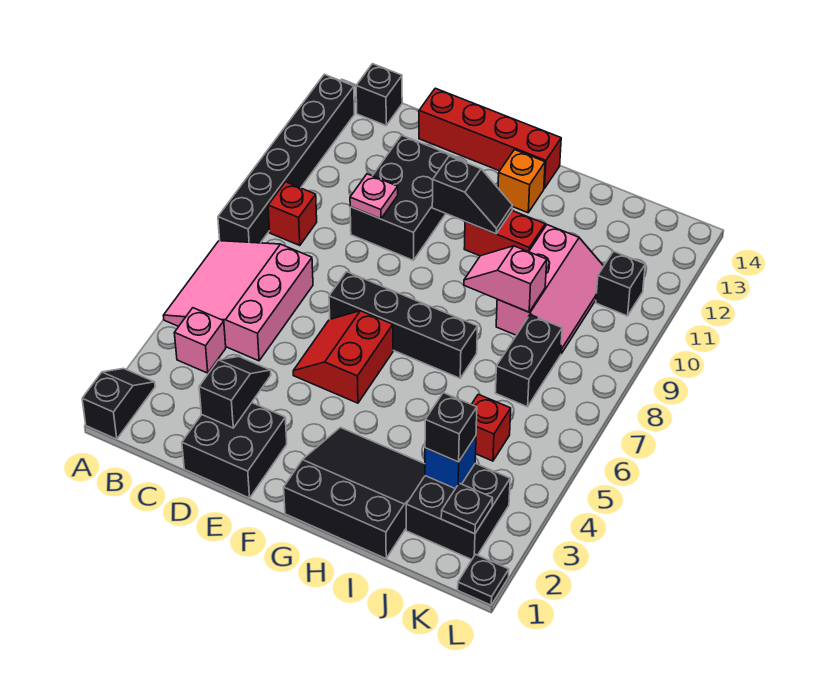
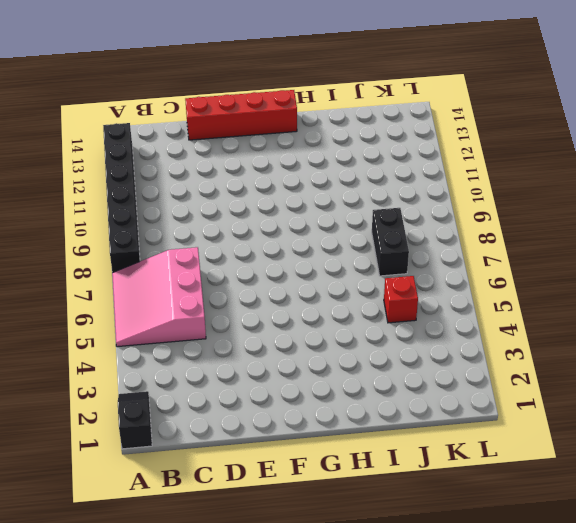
none -> pink brick B4 level 1
none -> red brick B9 level 1
none -> black brick B14 level 1

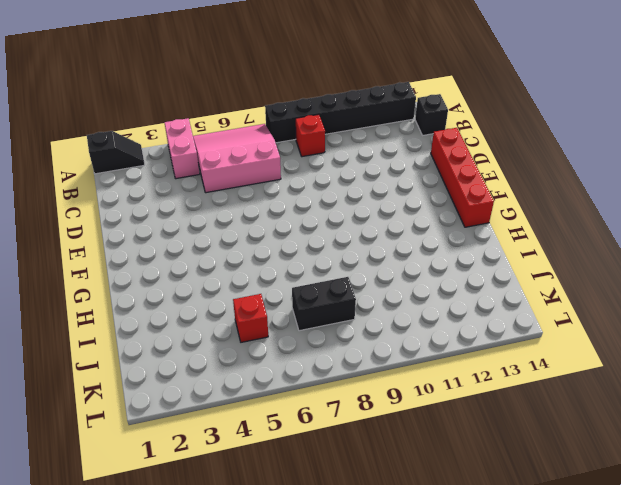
pink brick A4:B4 level 1 -> pink brick B4 level 1
none -> black brick D1:E2 level 1
none -> black brick D10:E12 level 1
none -> red slope E5:F6 level 1 top F

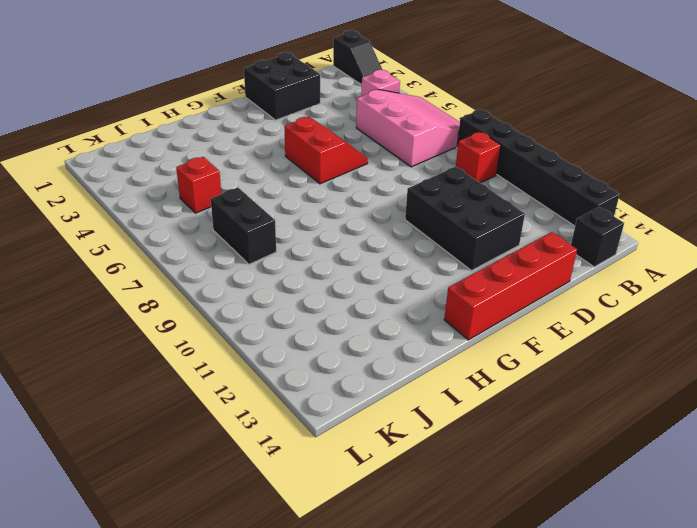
none -> black brick E7:H7 level 1
none -> black slope G1:I3 level 1 top 1
none -> red brick G11:H11 level 1

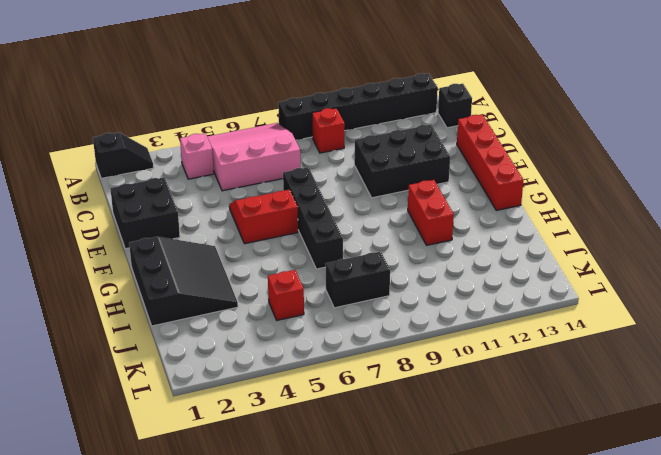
none -> orange brick G13 level 1
none -> pink slope I9:J11 level 1 top I
none -> black brick J2:K3 level 1

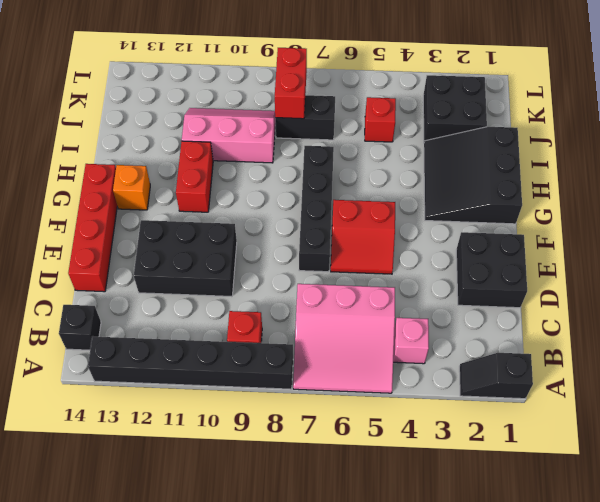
red brick J8:K8 level 2 -> none
none -> black brick K11 level 1
none -> black plate L1 level 1
none -> black slope D2:D3 level 2 top 2

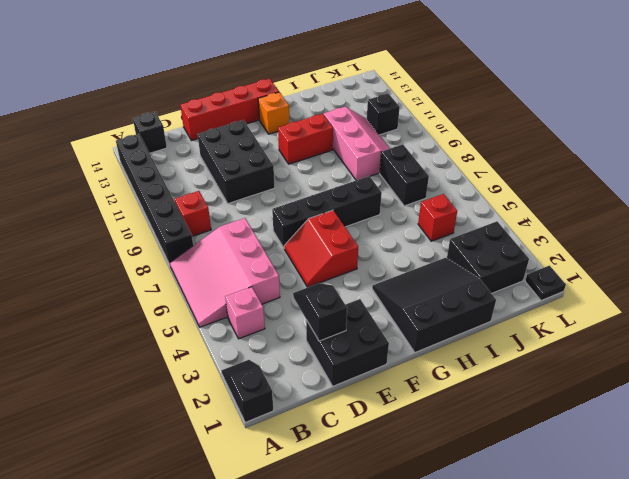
none -> pink plate D10 level 2
none -> black slope F11:G11 level 2 top F
none -> pink slope H9:I9 level 2 top I

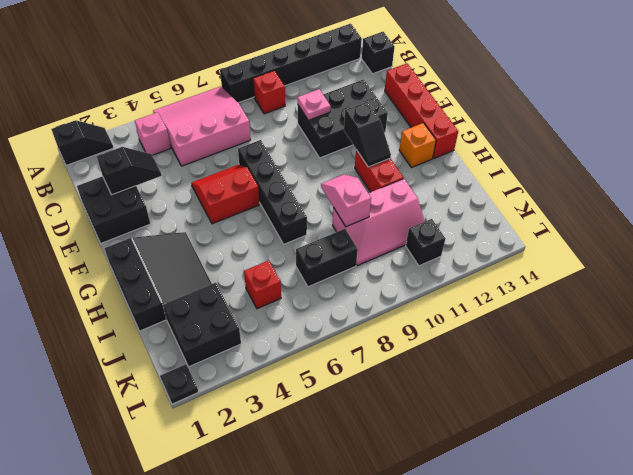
none -> blue brick J3 level 2
none -> black plate K2 level 2
none -> black brick J3 level 3

